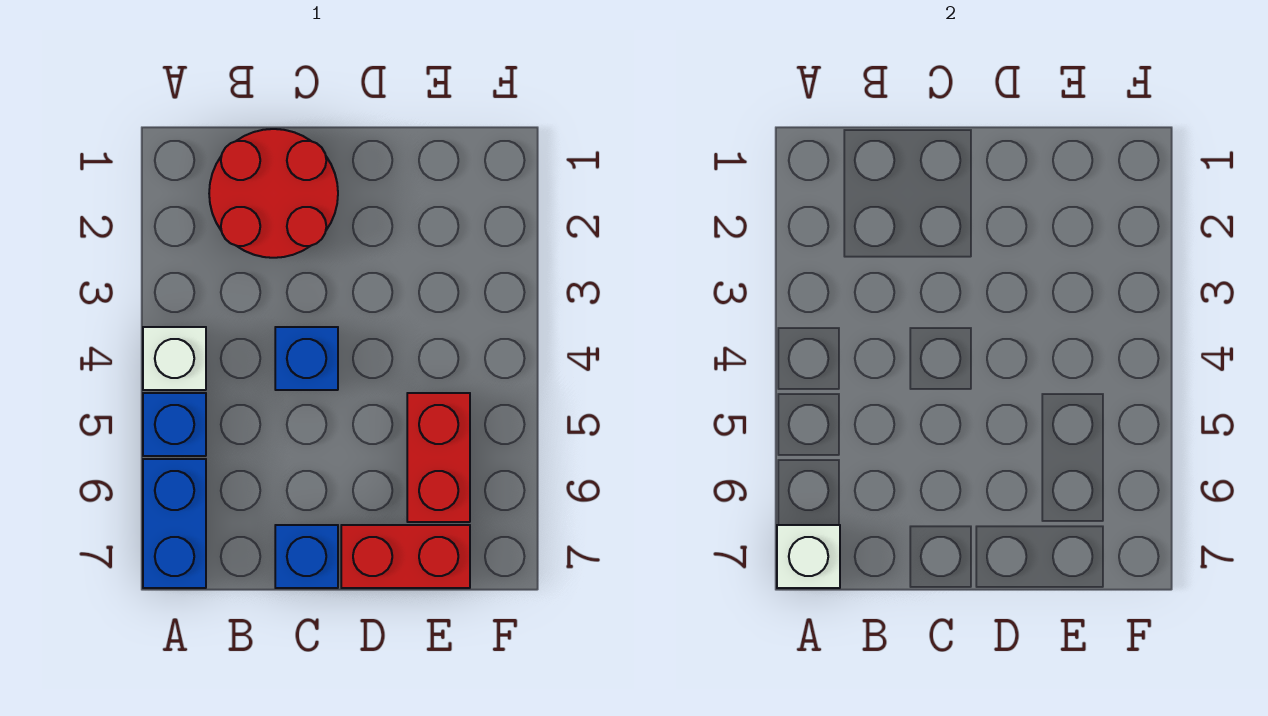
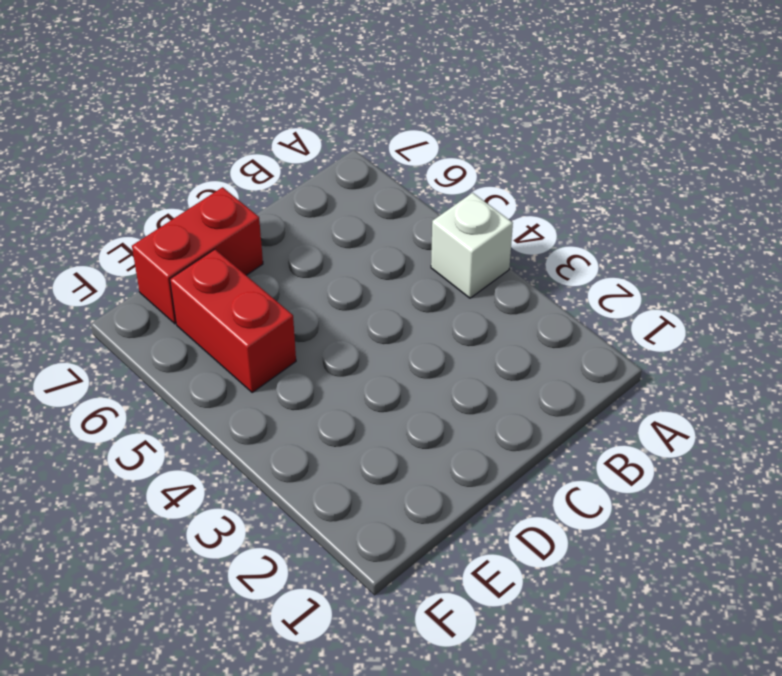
none -> blue brick A5 level 1
none -> blue brick A6:A7 level 1

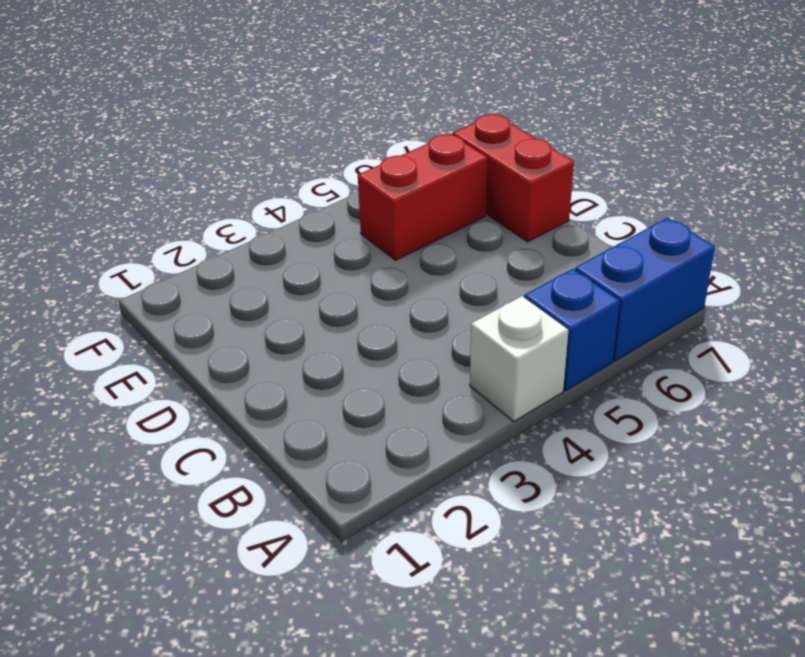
none -> red round brick B1:C2 level 1
none -> blue brick C4 level 1

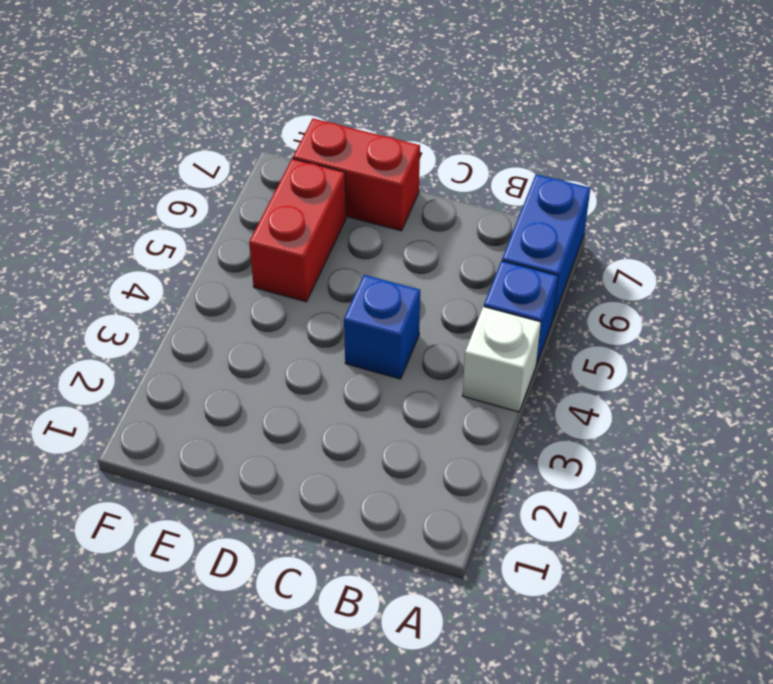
none -> red round brick B1:C2 level 1
none -> blue brick C7 level 1

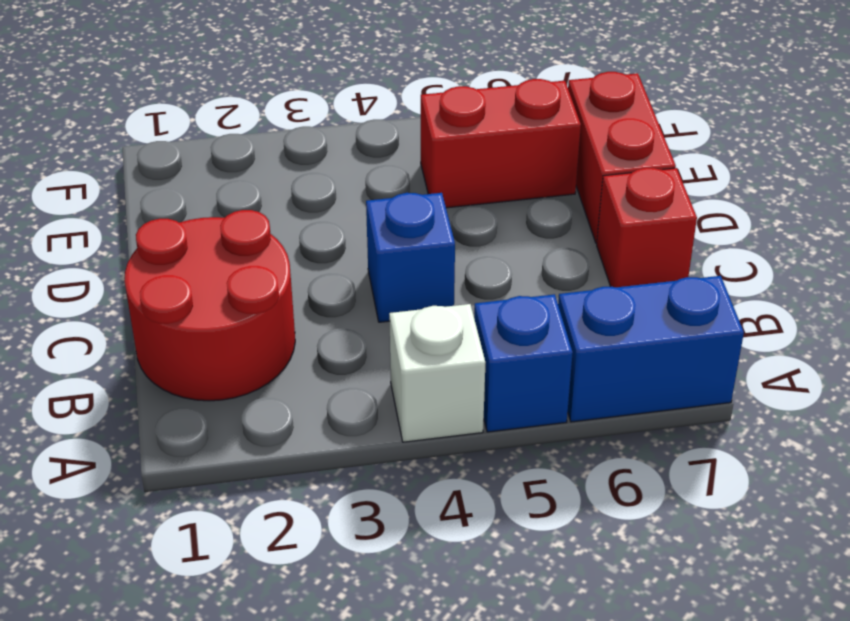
red brick C7 level 1 -> blue brick C7 level 1
none -> white brick A7 level 2

